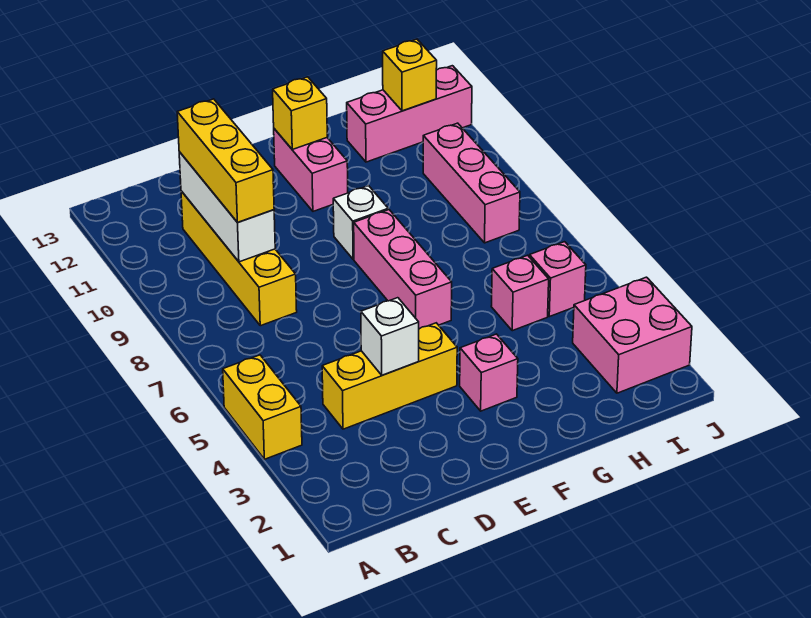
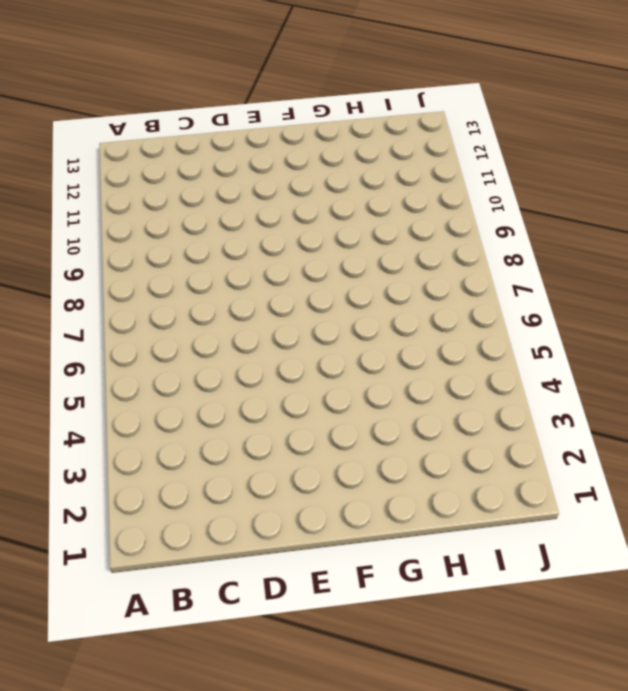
none -> yellow brick A4:A5 level 1
none -> yellow brick C4:E4 level 1
none -> yellow brick C8:C11 level 1

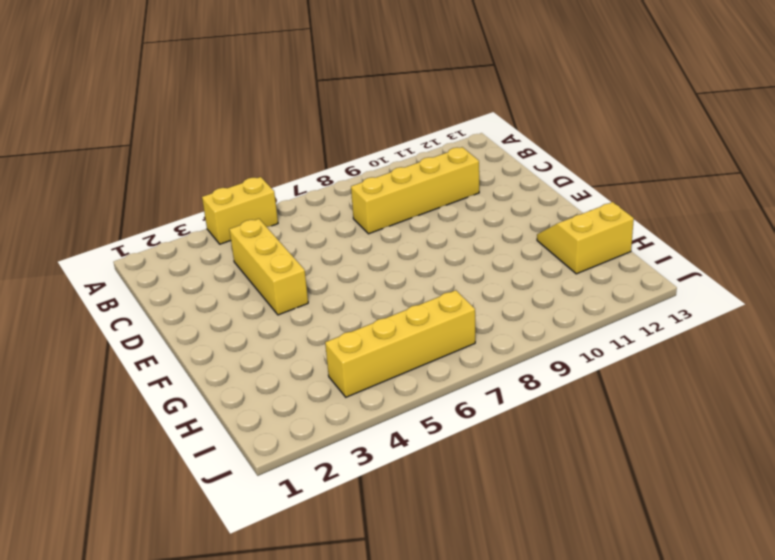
yellow slope G12:H13 level 1 top H -> pink brick H12:J12 level 1
yellow brick I4:I7 level 1 -> pink brick I5 level 1
none -> pink brick F3 level 1
none -> pink brick F6:F8 level 1
none -> white brick F9 level 1

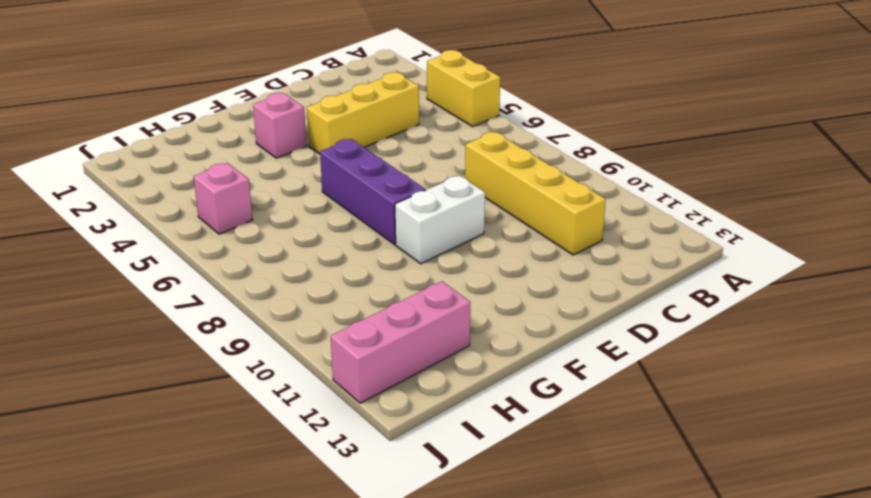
white brick E9:F9 level 1 -> white brick F9 level 1
purple brick F6:F8 level 1 -> pink brick F6:F8 level 1
none -> pink brick F11:F12 level 1
none -> pink brick H5 level 1
none -> pink brick I2:J3 level 1

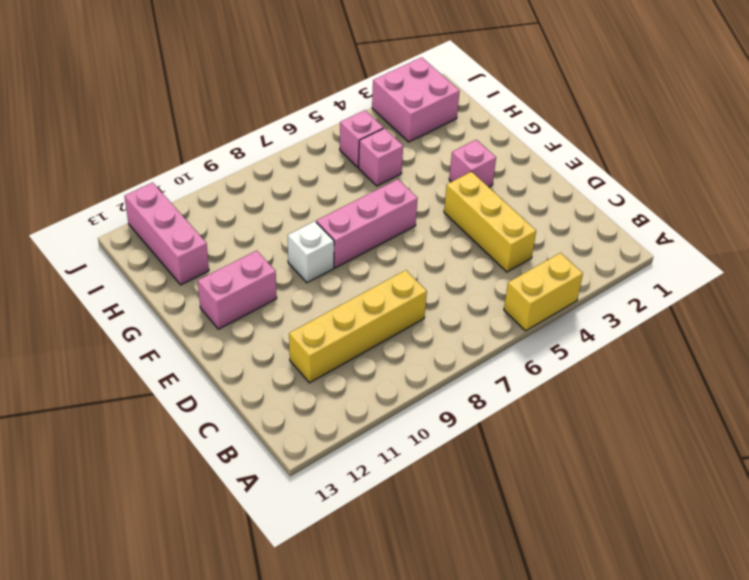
none -> pink brick I8:I10 level 1
none -> white brick C9:C11 level 2
none -> white brick D4 level 2

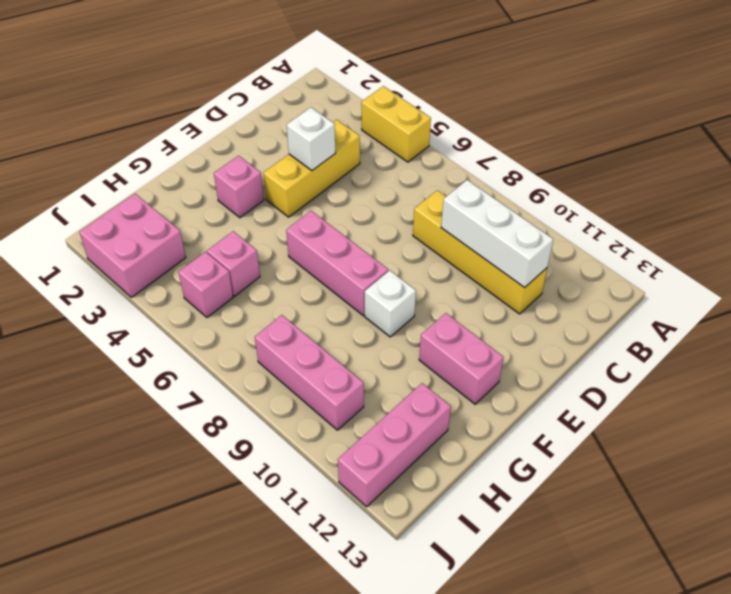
none -> yellow brick F12 level 2
none -> yellow brick I12 level 2
none -> yellow brick C9:C11 level 3

